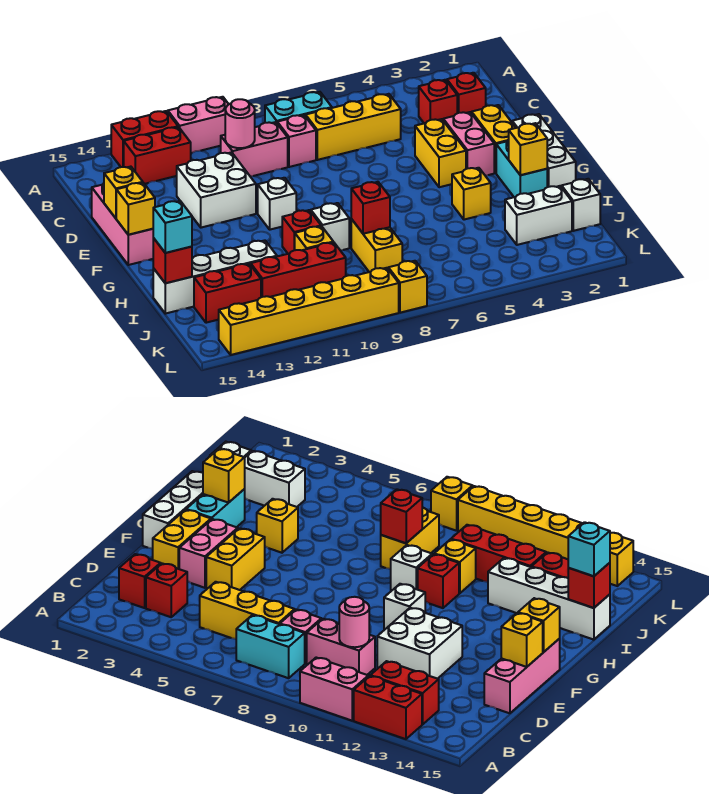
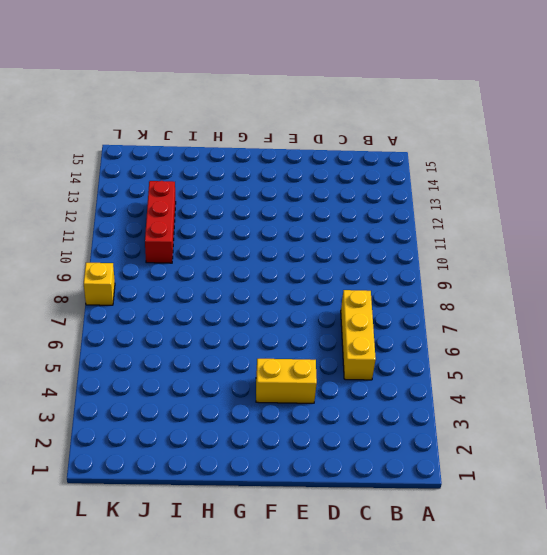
none -> pink brick A10:A11 level 1
none -> red brick A12:A13 level 1
none -> cyan brick B7:B8 level 1
none -> red brick B12:B13 level 1

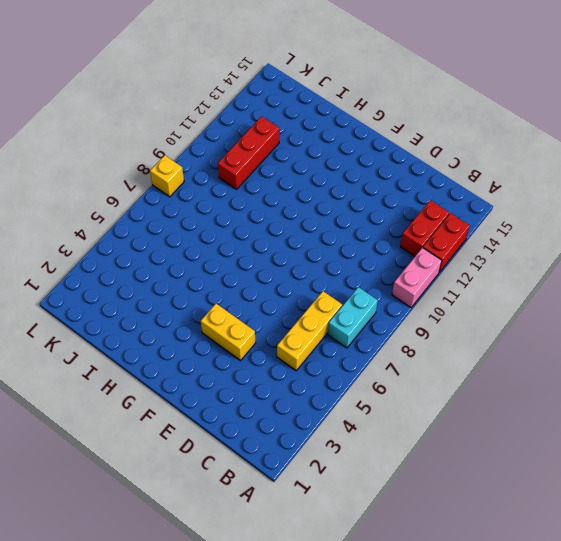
none -> red brick C2 level 1
none -> red brick C3 level 1
none -> pink brick C8 level 1
none -> pink brick C9:C10 level 1

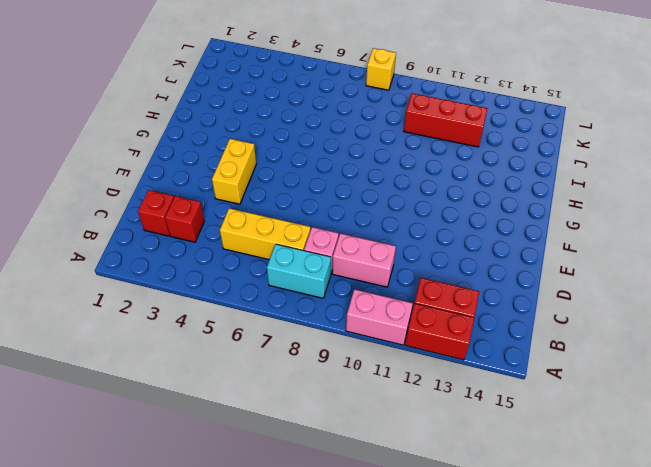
none -> white brick D11:E12 level 1
none -> pink brick D15:F15 level 1
none -> yellow brick E2:F2 level 1
none -> pink brick E3:F3 level 1

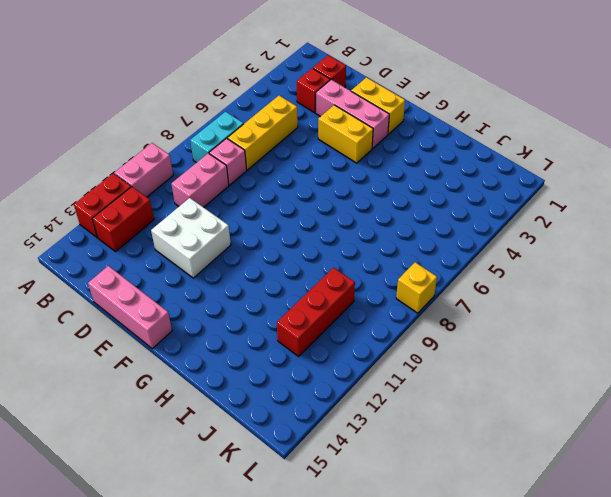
pink brick D3:F3 level 1 -> pink brick E3:F3 level 1
none -> white brick F1:H1 level 1
none -> white brick F10 level 1
none -> cyan brick G2:H2 level 1
none -> yellow brick H4 level 1

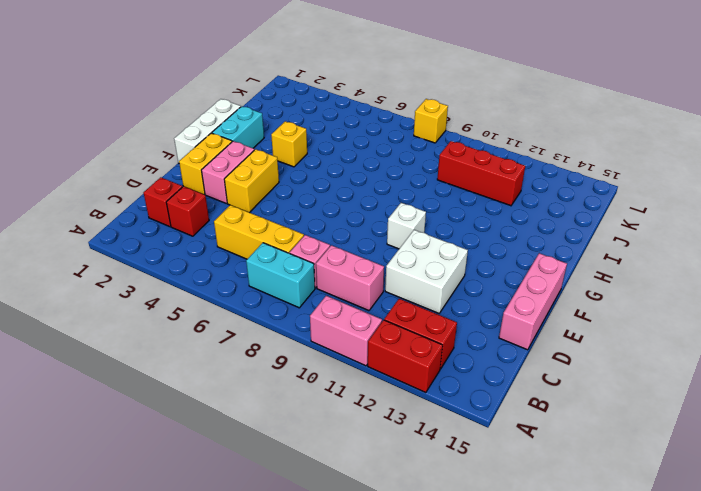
none -> white brick H9 level 1
none -> red brick H10 level 1
none -> yellow brick I8:J8 level 1
none -> yellow brick I10 level 1

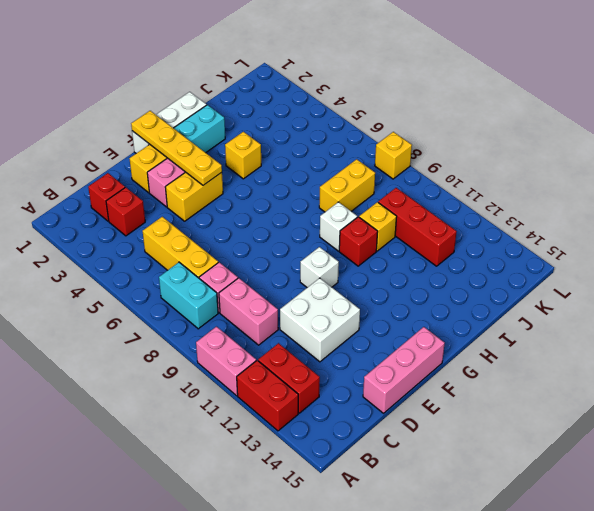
yellow plate F1:F4 level 2 -> none
none -> white brick I12:I15 level 1
none -> white brick J1 level 1
none -> white brick J2:J3 level 1
none -> red brick J13:J14 level 1

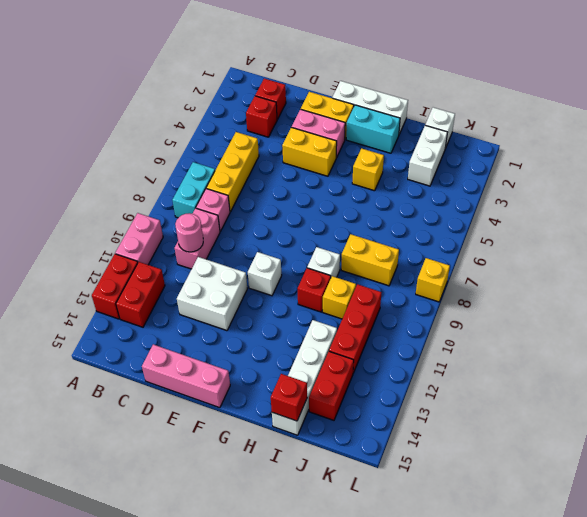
none -> yellow brick L9:L14 level 1
none -> yellow brick E15 level 2
none -> yellow brick F15 level 2
none -> yellow brick H2 level 2

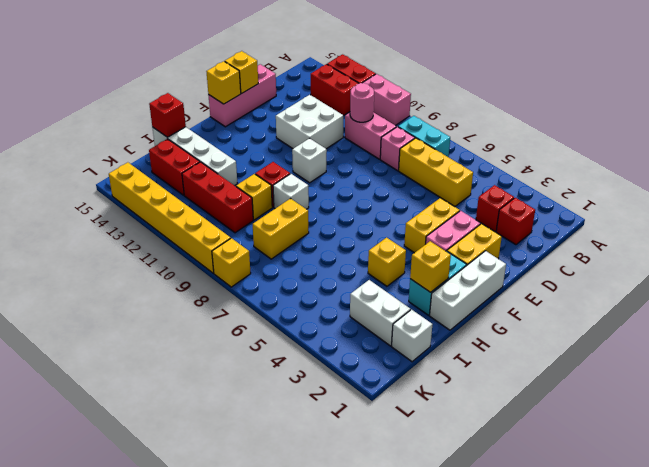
none -> red brick I8 level 2
none -> cyan brick I15 level 3

